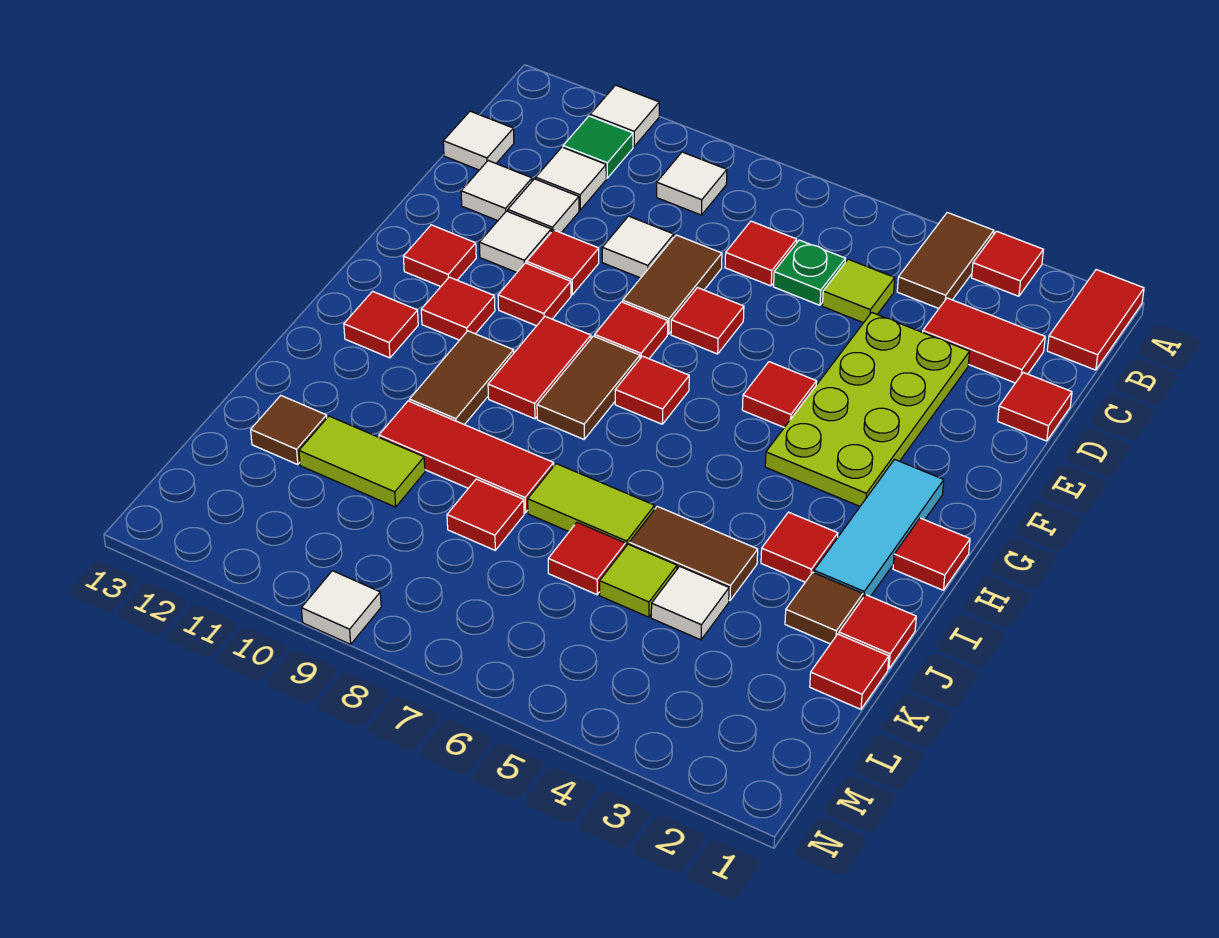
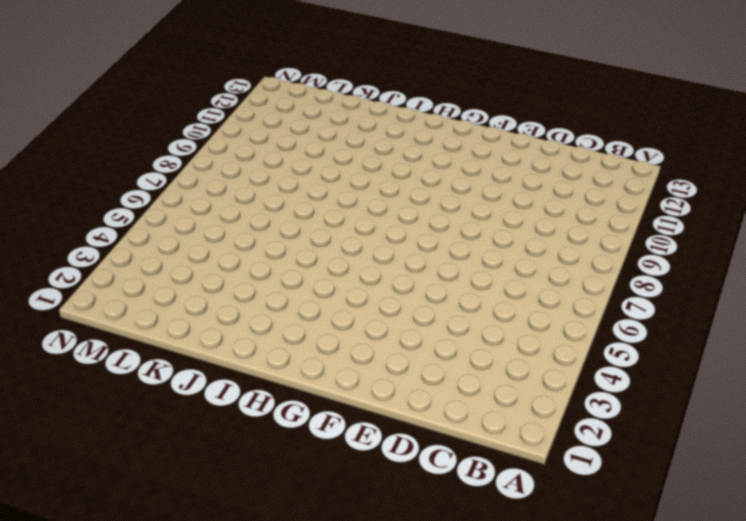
none -> red tile A1:B1 level 1
none -> red tile A3 level 1
none -> brown tile A4:B4 level 1
none -> white tile A11 level 1

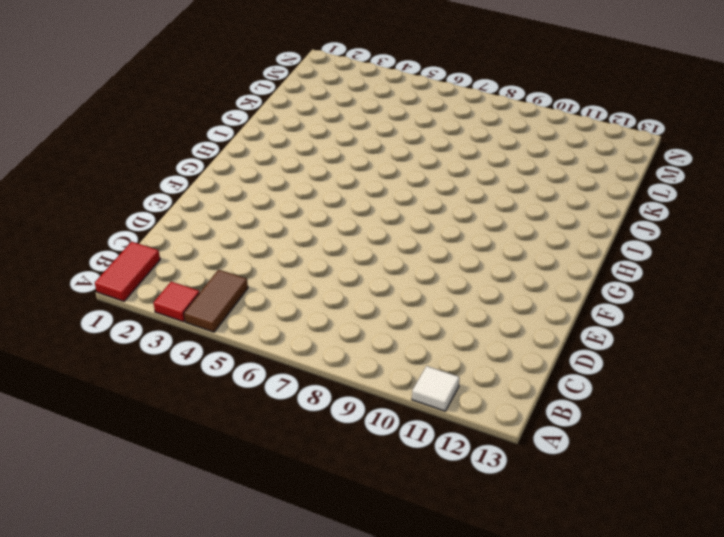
none -> white tile B9 level 1
none -> green tile B11 level 1
none -> red tile C2:C3 level 1
none -> lime tile C5 level 1

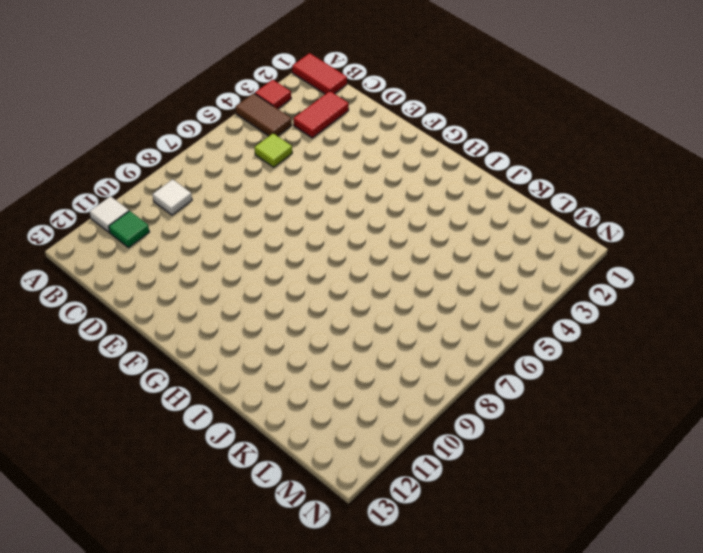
none -> green plate C6 level 1
none -> red tile C7 level 1
none -> white tile C11 level 1
none -> white tile C13 level 1

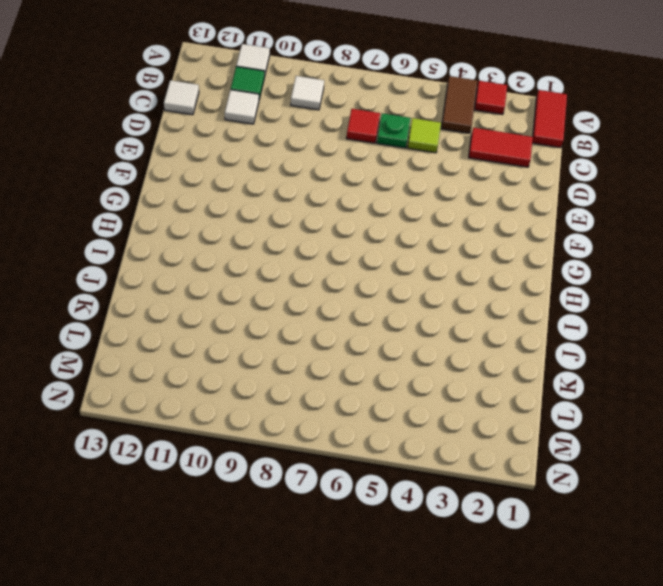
none -> red tile D1 level 1
none -> lime plate D3:G4 level 1
none -> brown tile D8:E8 level 1
none -> white tile D9 level 1

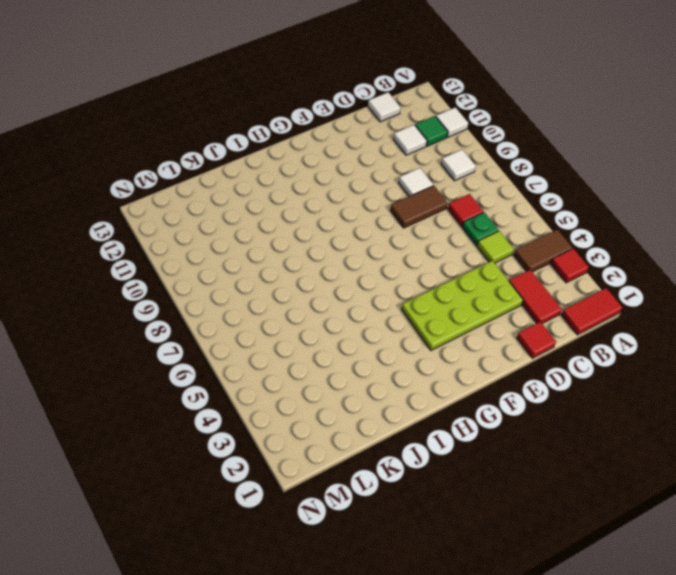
none -> white tile D11 level 1
none -> white tile D12 level 1
none -> red tile E7 level 1
none -> red tile E10 level 1

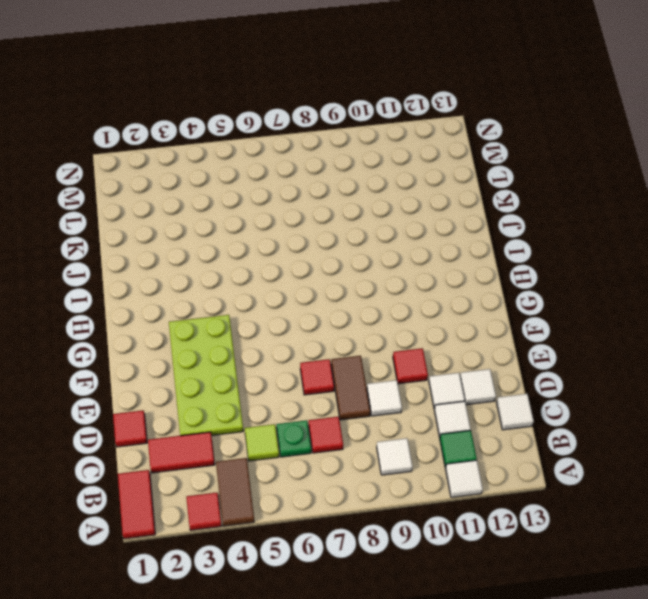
none -> white tile E11 level 1
none -> red tile F5 level 1
none -> red tile F8 level 1
none -> red tile F10 level 1

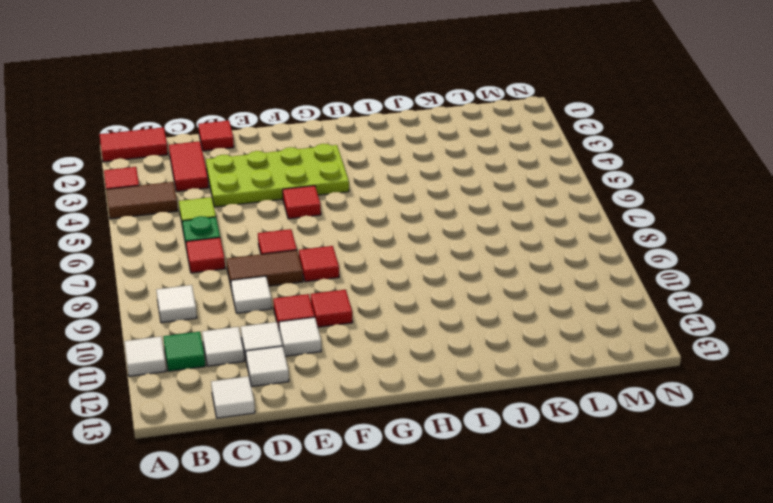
none -> red tile F12 level 1
none -> cyan tile G2:I2 level 1
none -> red tile G7 level 1
none -> brown tile G8:H8 level 1

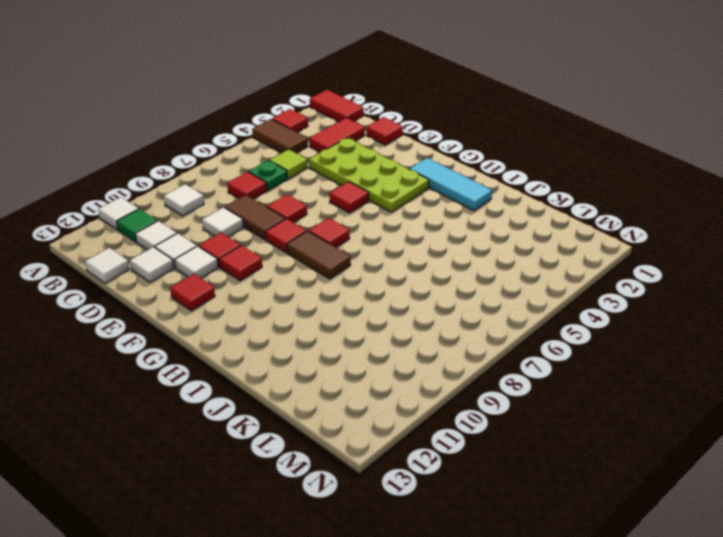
none -> red tile G9:H9 level 1
none -> red tile G11 level 1
none -> red tile H1 level 1
none -> brown tile H10:I10 level 1

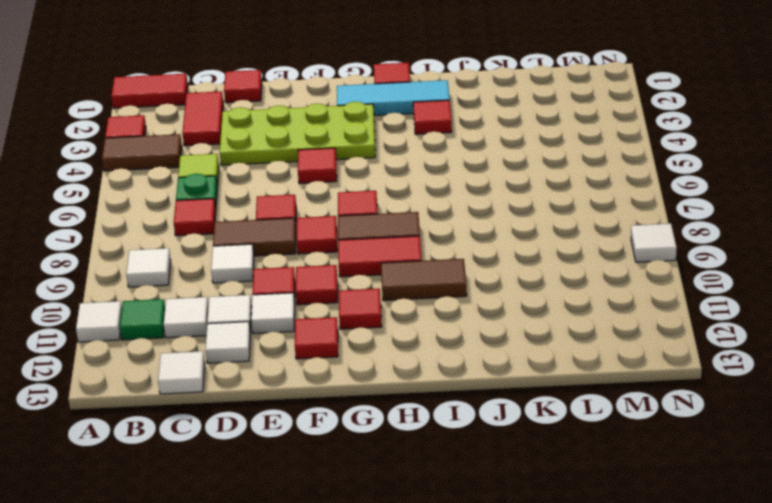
none -> red tile H12 level 1
none -> red tile J1 level 1
none -> brown tile J2 level 1
none -> brown tile J4:J5 level 1

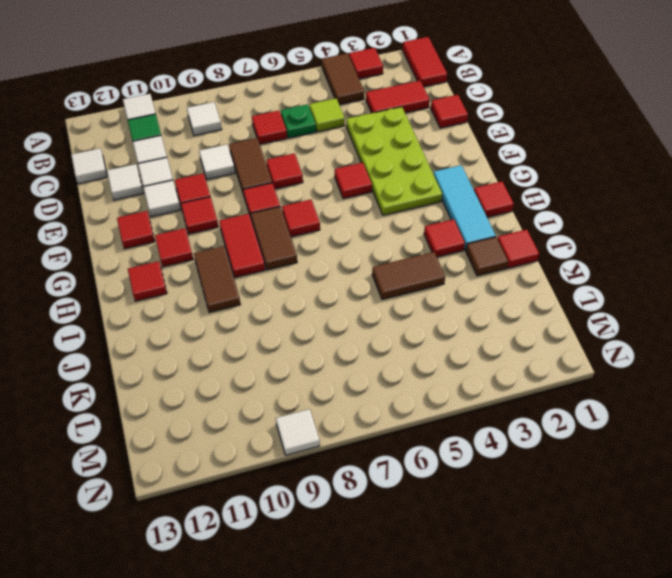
none -> lime tile J6:J7 level 1
none -> red tile J8:J10 level 1
none -> red tile K1 level 1
none -> white tile K4 level 1

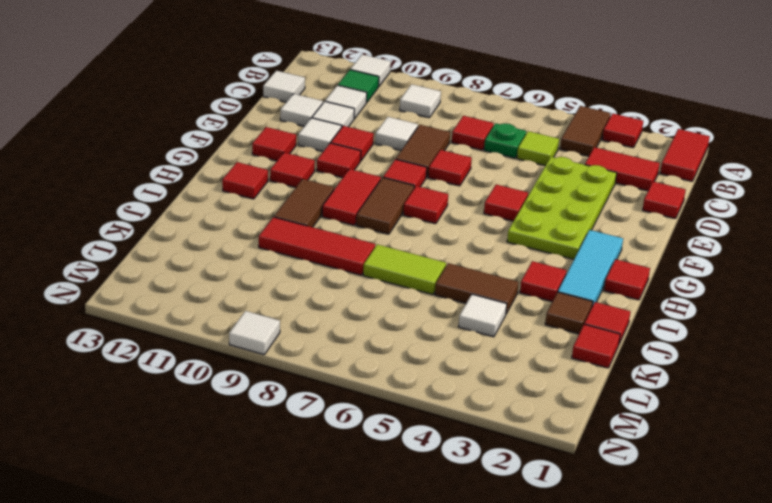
none -> lime tile K5 level 1
none -> red tile K6 level 1
none -> red tile K8 level 1
none -> lime tile K10:K11 level 1

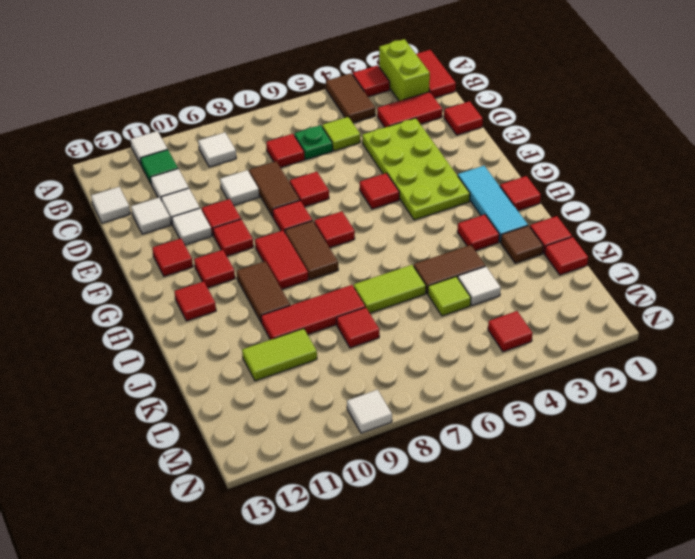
lime brick A2:B2 level 1 -> none
red tile M4 level 1 -> red tile K6 level 1
none -> brown tile K12 level 1

